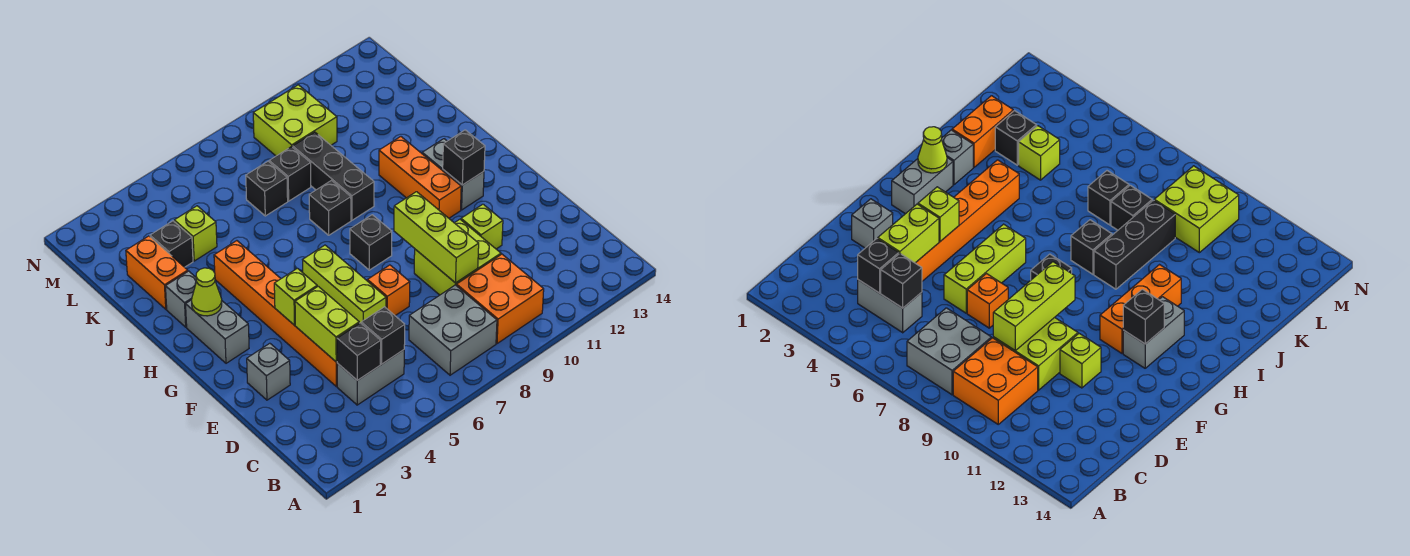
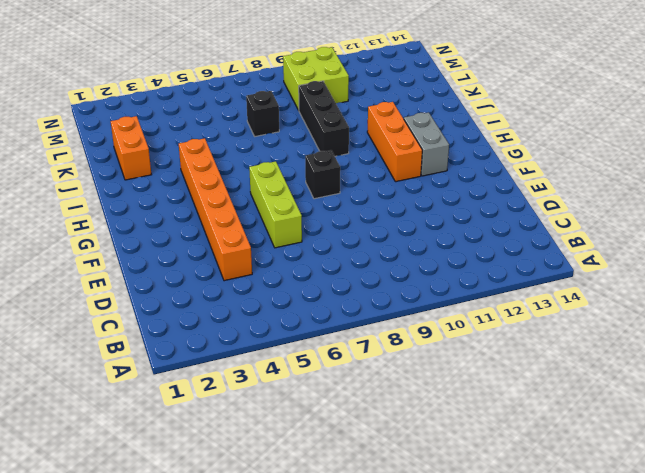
none -> grey brick B7:C8 level 1
none -> orange brick B9:C10 level 1
none -> grey brick C4:C5 level 1

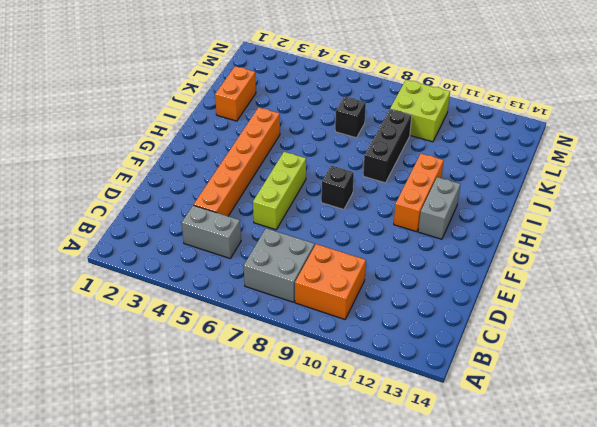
none -> lime brick D9:E10 level 1
none -> grey brick E2 level 1
none -> orange brick E7 level 1

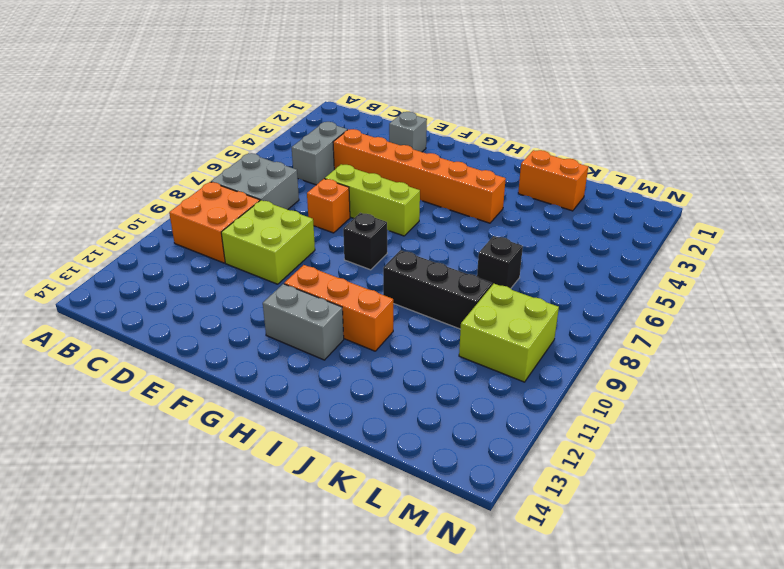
none -> lime brick E11 level 1
none -> grey brick G2:H2 level 1
none -> grey brick I2 level 1

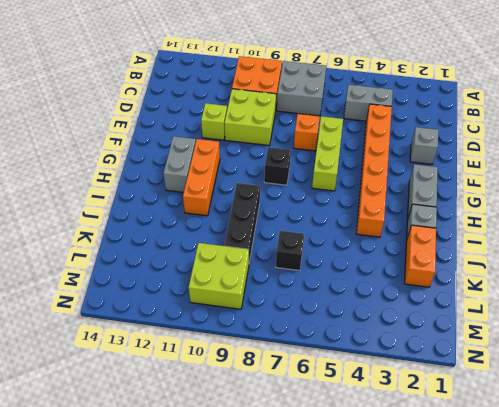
none -> black brick I8 level 1
none -> black brick K3 level 1
none -> lime brick K4 level 1

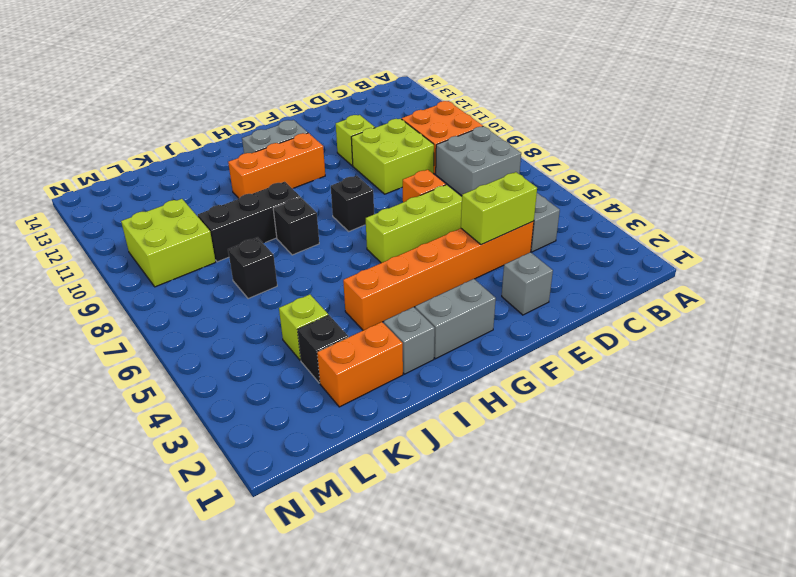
none -> black brick K8 level 1
none -> black brick C4 level 2
none -> black brick C5 level 2

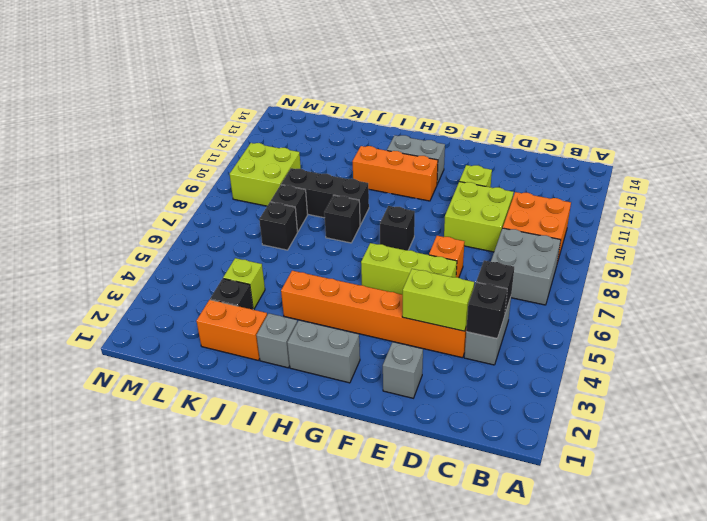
none -> lime brick D9:F9 level 2
none -> lime brick F4 level 2
none -> black brick G12 level 2

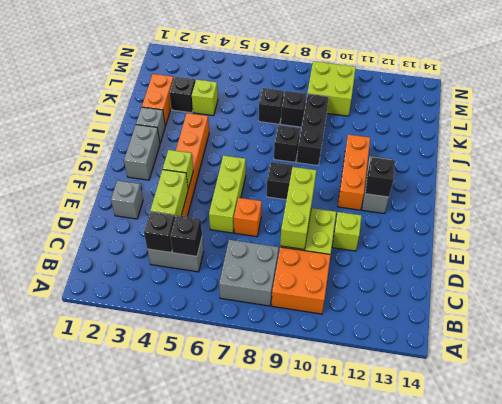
none -> lime cone H2 level 2

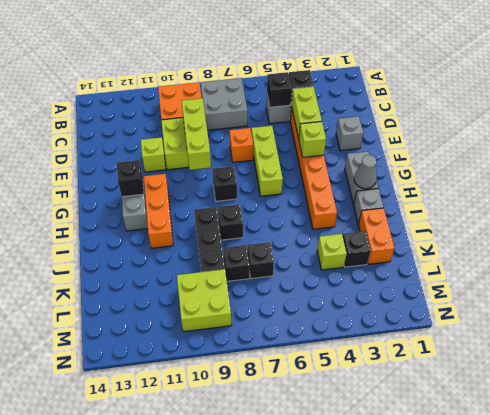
grey cone H2 level 2 -> lime cone H2 level 2

